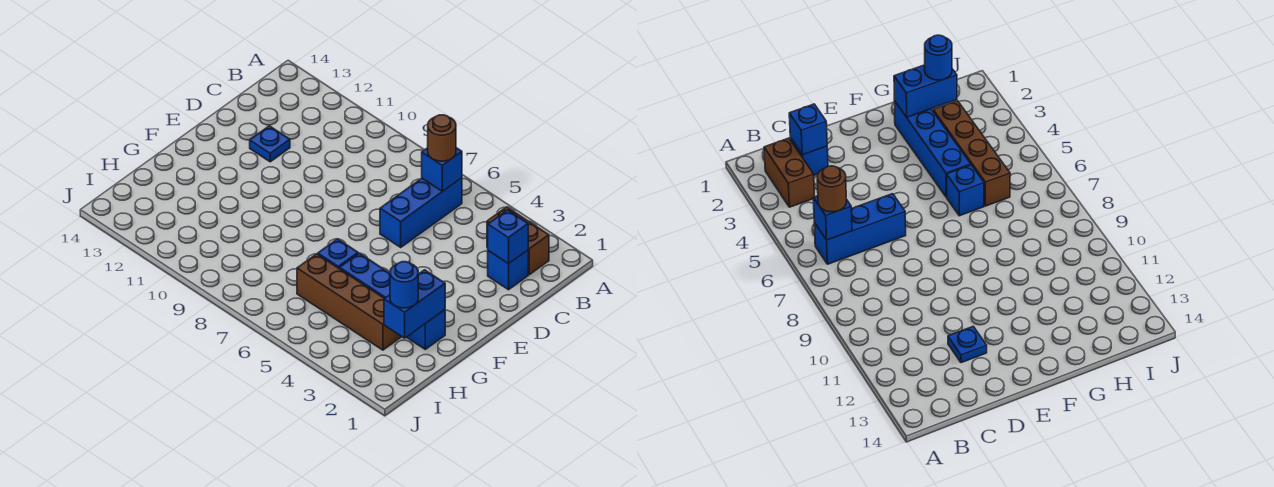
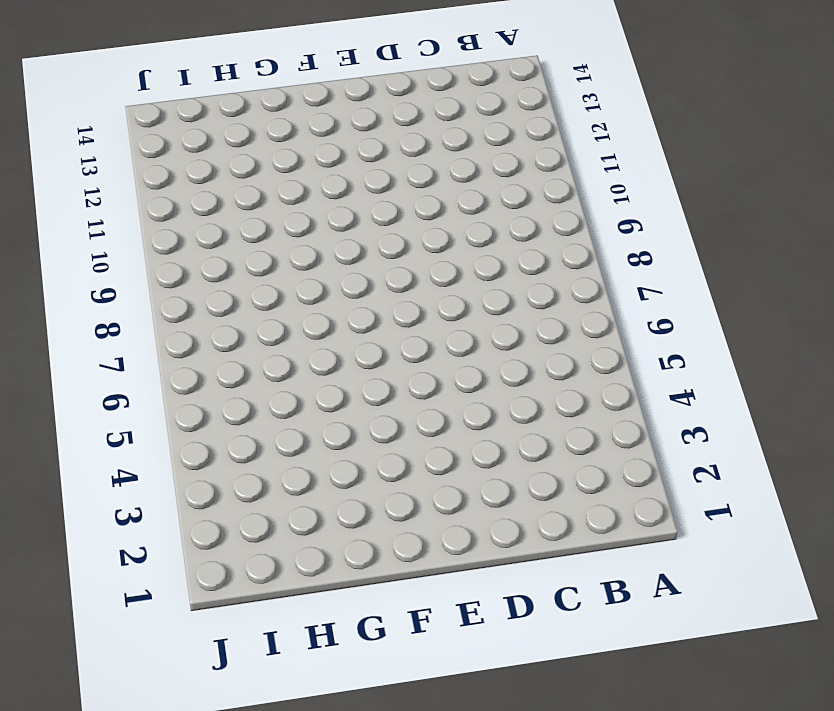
none -> brown brick B2:B3 level 1
none -> blue brick B6:D6 level 1
none -> blue brick C2 level 1

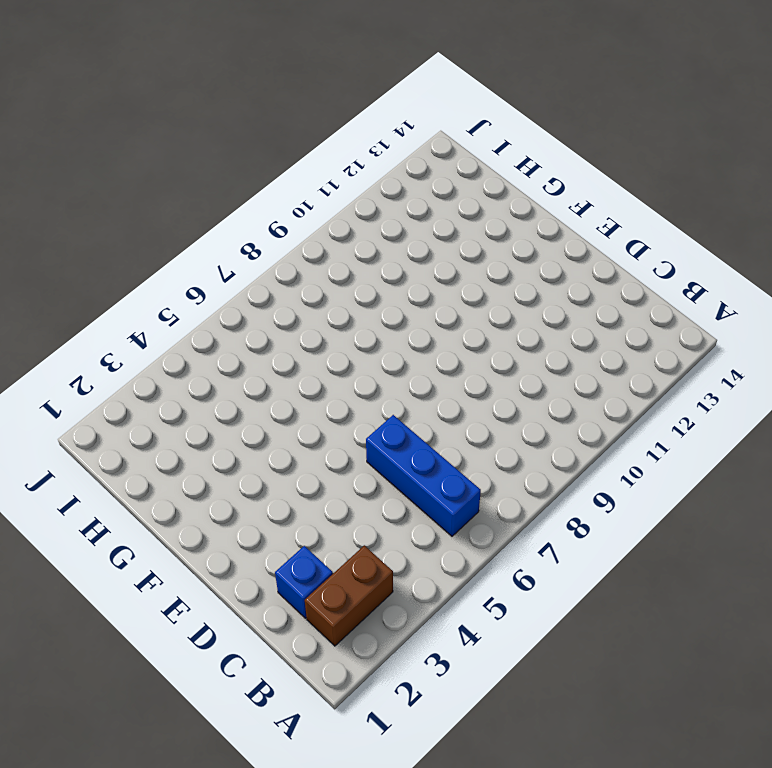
none -> blue plate D12 level 1
none -> blue brick G2:G5 level 1
none -> blue brick G6 level 1

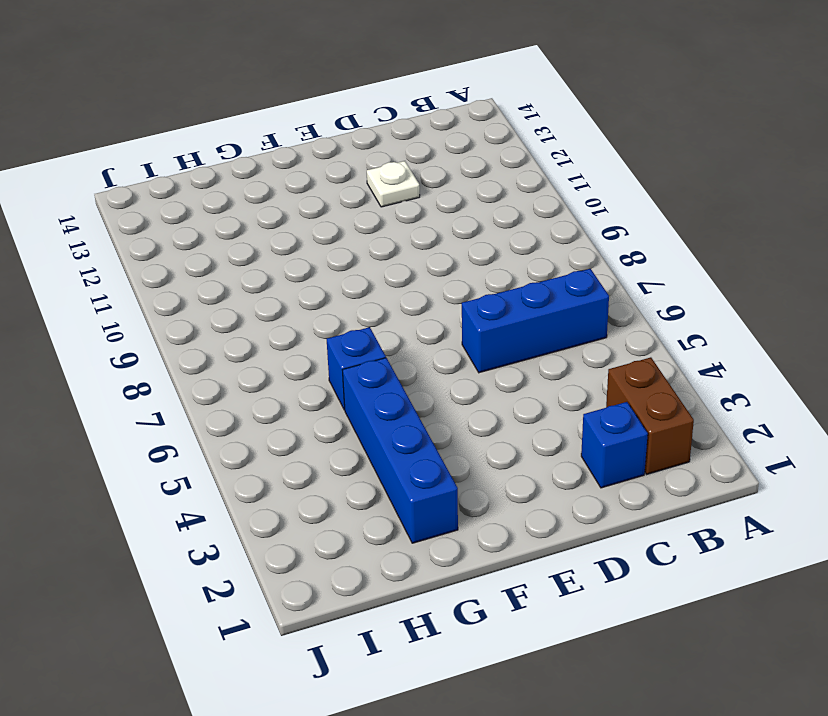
white plate D12 level 1 -> blue plate D12 level 1
none -> brown brick H3:H6 level 1
none -> blue brick B6 level 2
none -> blue brick C2 level 2

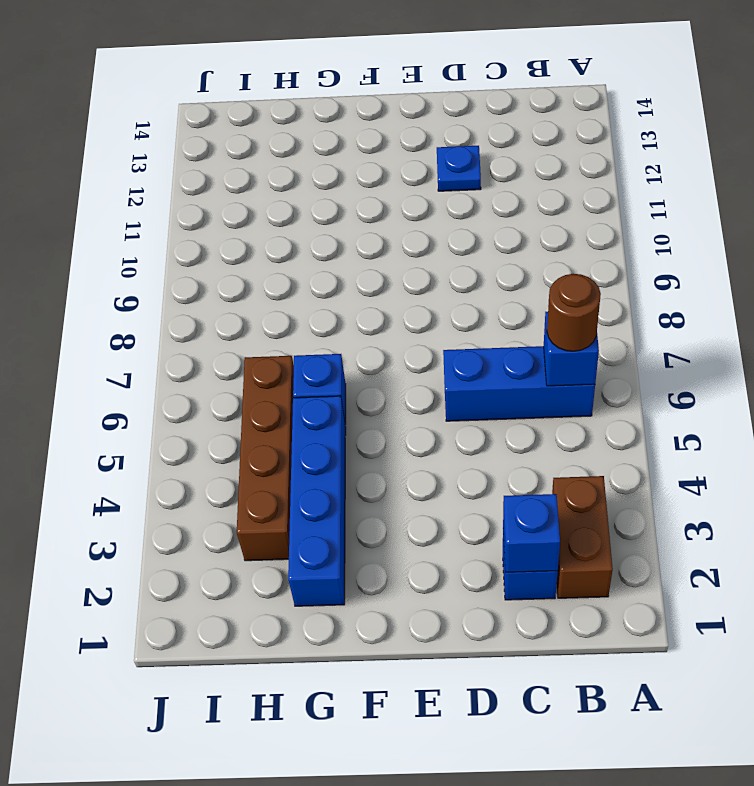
none -> blue brick G2:H2 level 2
none -> blue round brick H2 level 3

